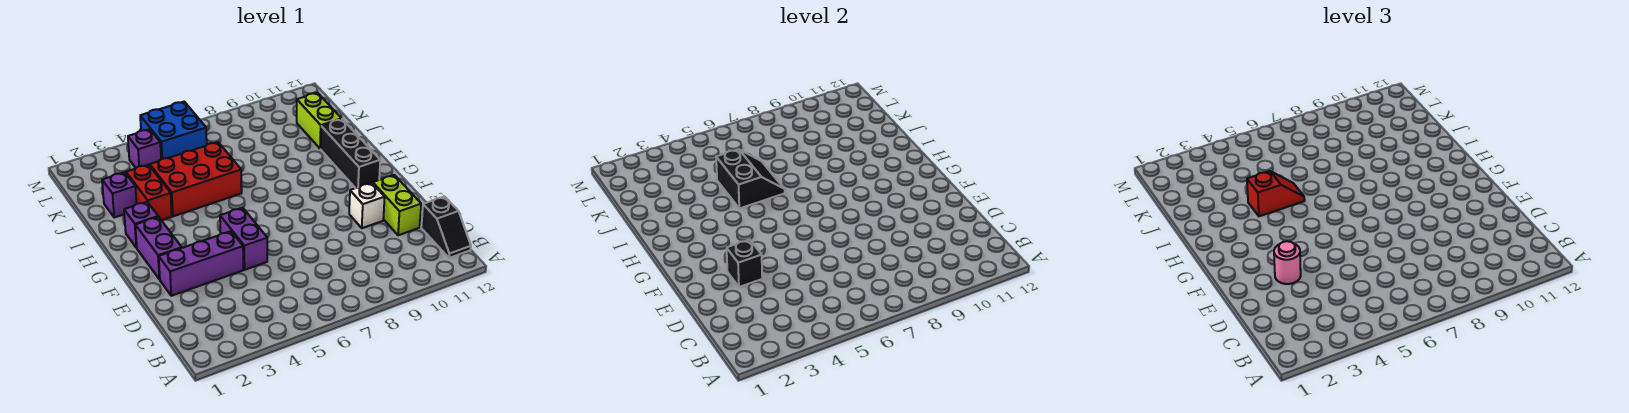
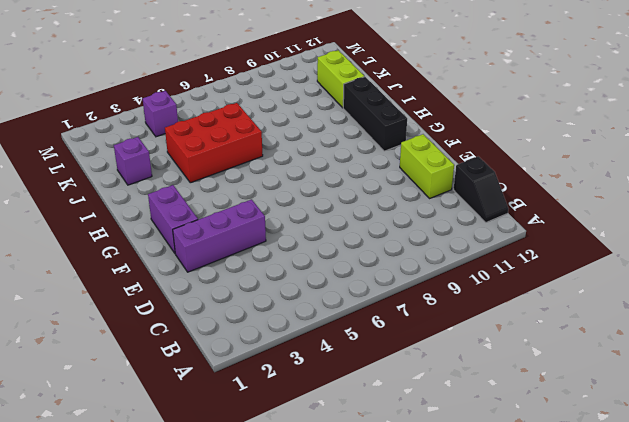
none -> purple brick E5:F5 level 1
none -> white brick E10 level 1
none -> purple brick H2 level 1

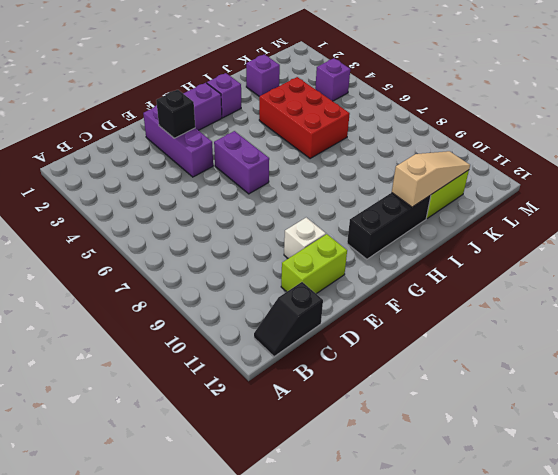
purple brick F5:F6 level 1 -> purple brick E5:F5 level 1
tan slope I11:K11 level 2 top I -> none
none -> red brick I3:J3 level 1
none -> blue brick L5:M6 level 1
none -> black slope I5:J6 level 2 top 5

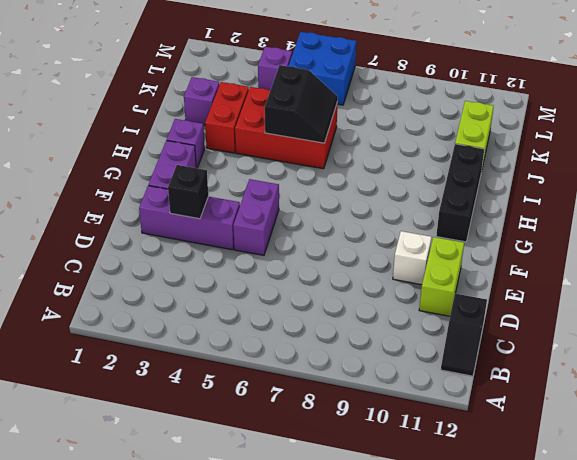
none -> pink round brick E3 level 3
none -> red slope I4:I5 level 3 top 4

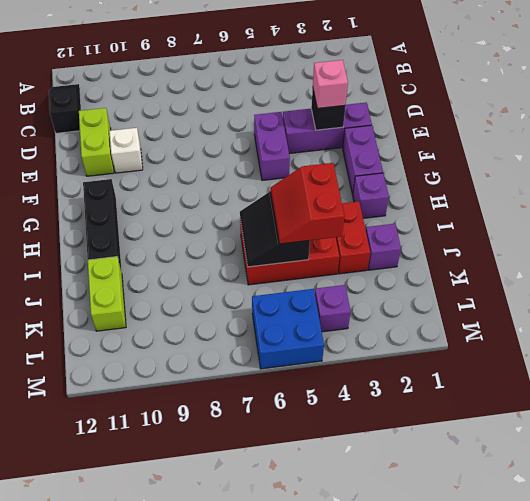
pink brick E3 level 3 -> pink round brick E3 level 3
red slope I4:J5 level 3 top 4 -> red slope I4:I5 level 3 top 4

